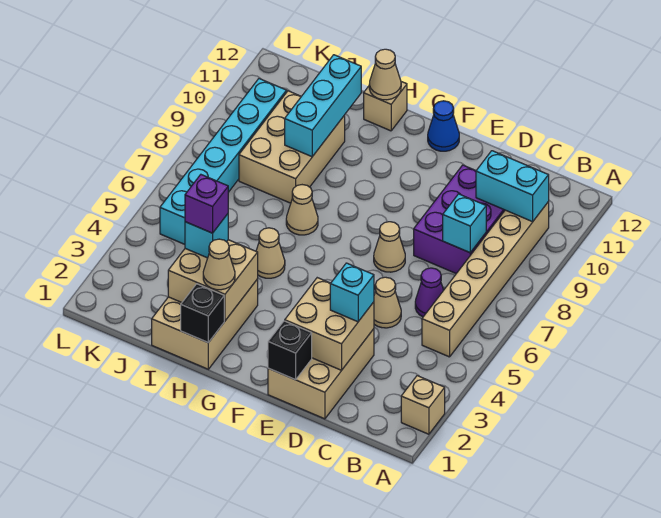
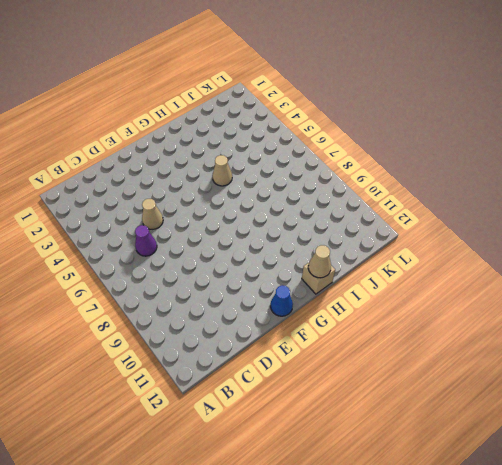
none -> tan brick A2 level 1
none -> tan brick B5:B10 level 1
none -> purple brick C8:D10 level 1

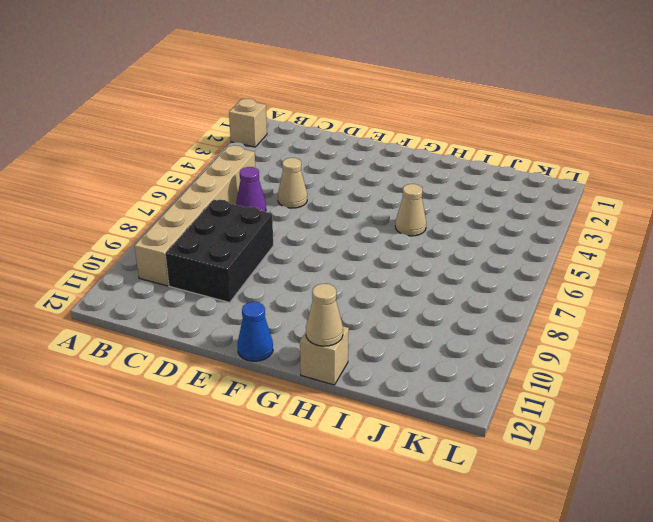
black brick C8:D10 level 1 -> purple brick C8:D10 level 1
none -> tan brick D1:E3 level 1
none -> tan cone E7 level 1
none -> tan brick H1:I3 level 1

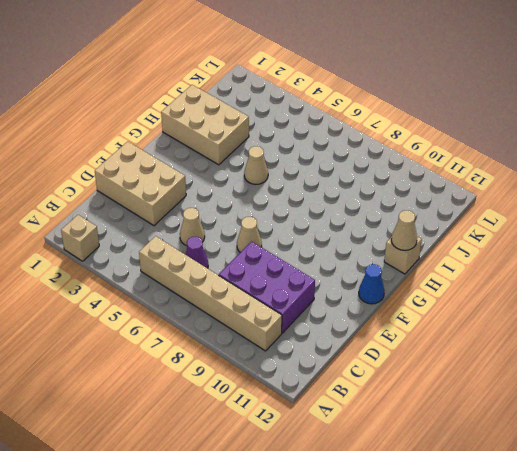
none -> tan cone H7 level 1
none -> tan brick I8:J10 level 1
none -> cyan brick K5:K10 level 1

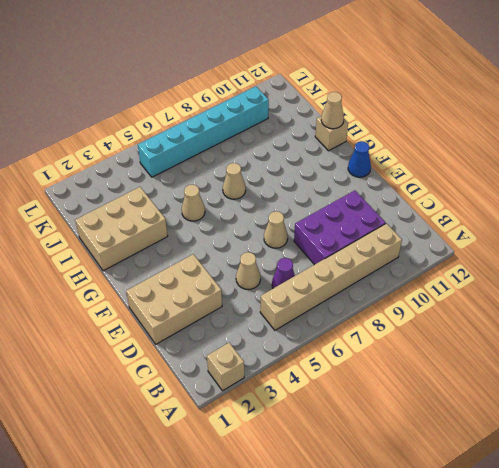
none -> tan brick I8:J10 level 1
none -> cyan brick B10:C10 level 2
none -> cyan brick C8 level 2

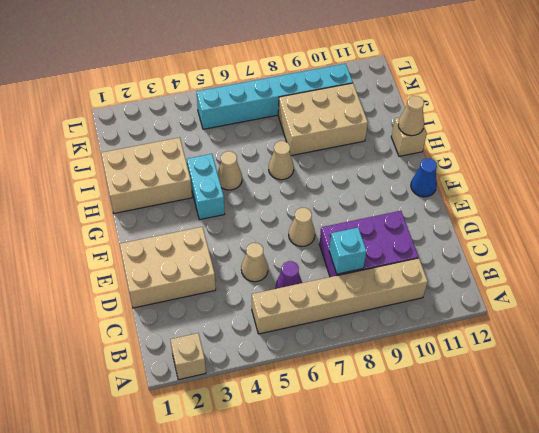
cyan brick G4:H4 level 1 -> cyan brick B10:C10 level 2
none -> tan brick D2:E3 level 2
none -> black brick E1 level 2
none -> black brick H1 level 2

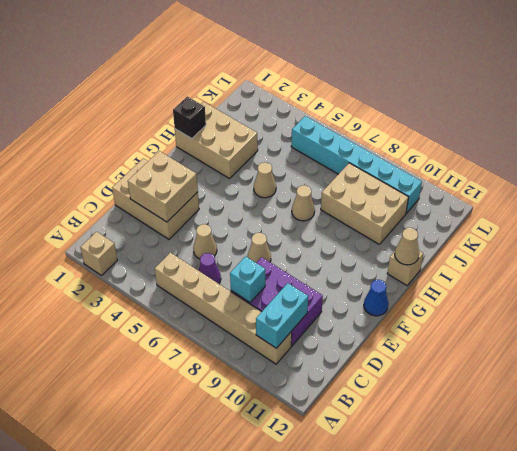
none -> black brick E1 level 2
none -> tan brick H2:I3 level 2
none -> cyan brick I9:I11 level 2

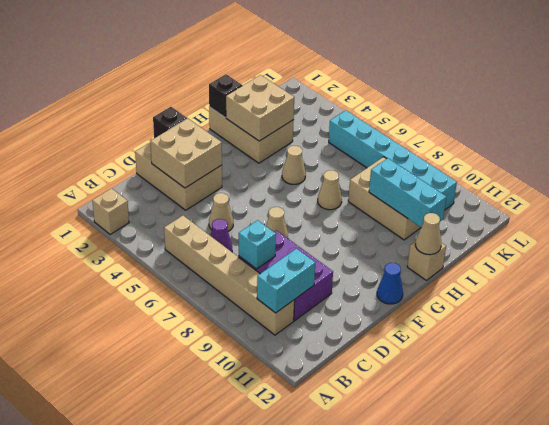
none -> cyan brick D3 level 3
none -> tan cone H2 level 3
none -> cyan brick I3 level 3

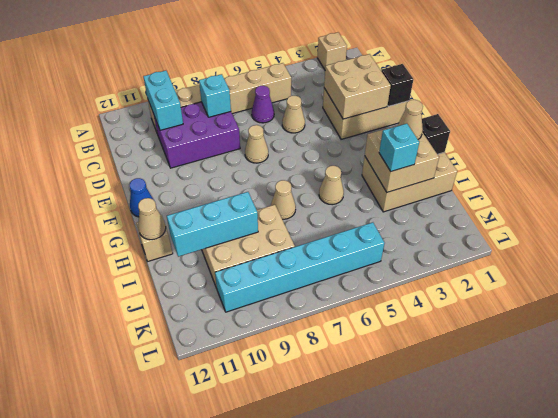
none -> cyan brick D3 level 3
none -> purple brick I3 level 4

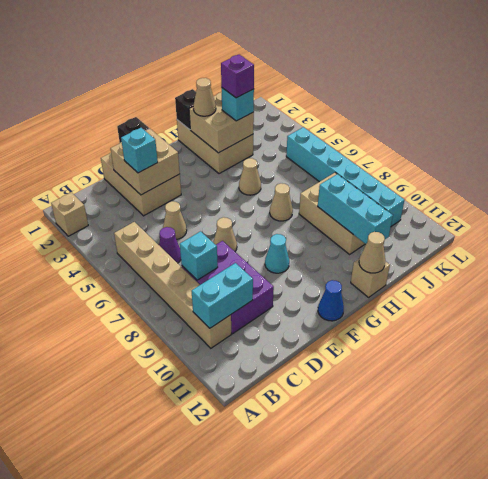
cyan cone F9 level 1 -> none

